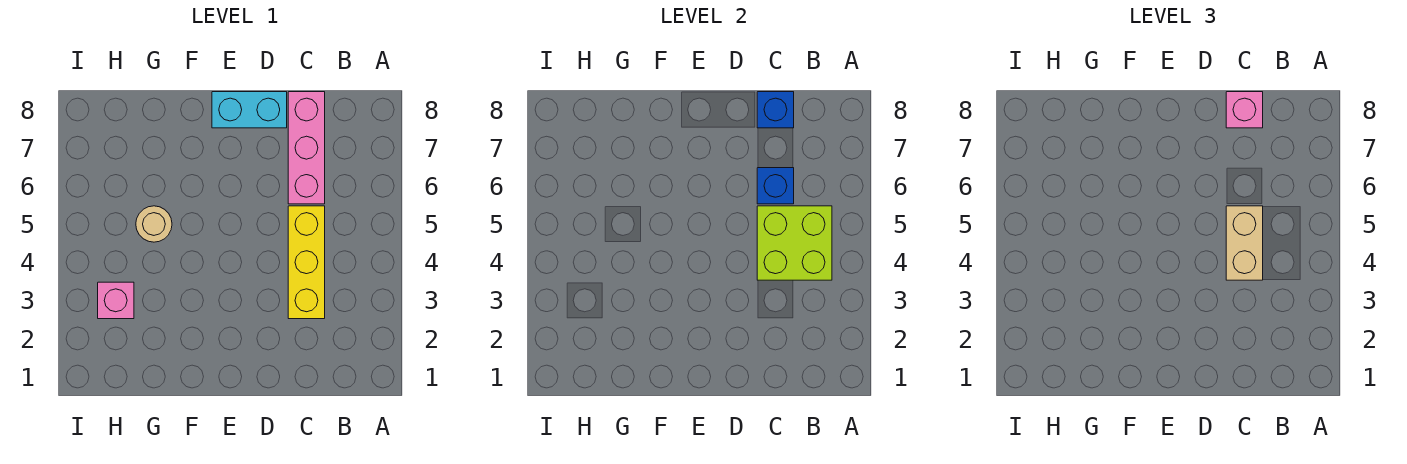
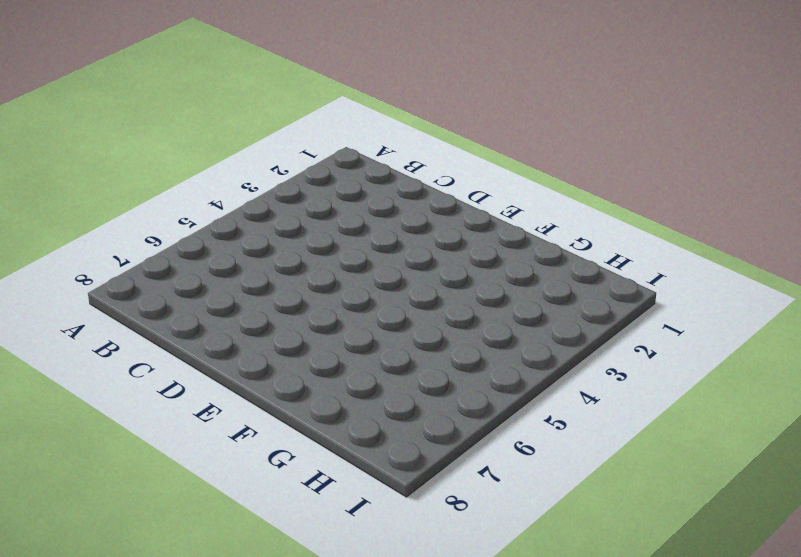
none -> yellow brick C3:C5 level 1
none -> pink brick C6:C8 level 1

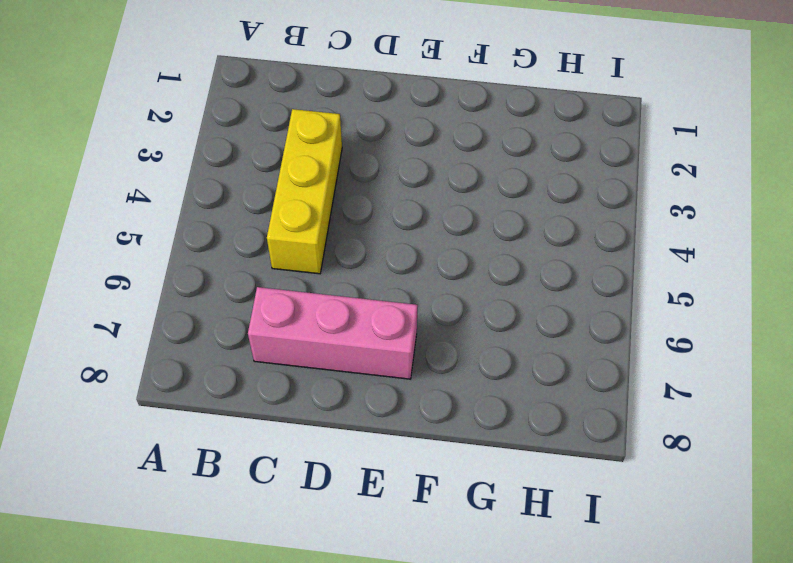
pink brick C7:E7 level 1 -> pink brick C6:C8 level 1
none -> cyan brick D8:E8 level 1
none -> tan round brick G5 level 1

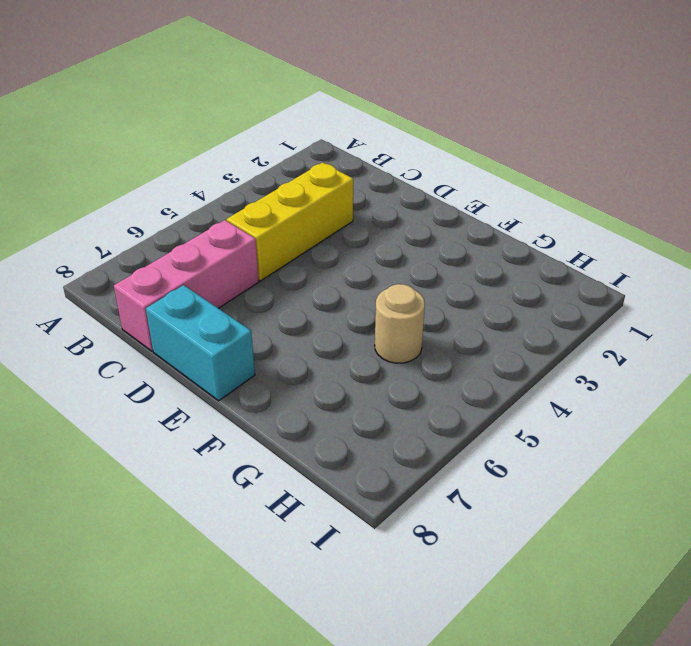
none -> pink brick H3 level 1
none -> lime brick B4:C5 level 2

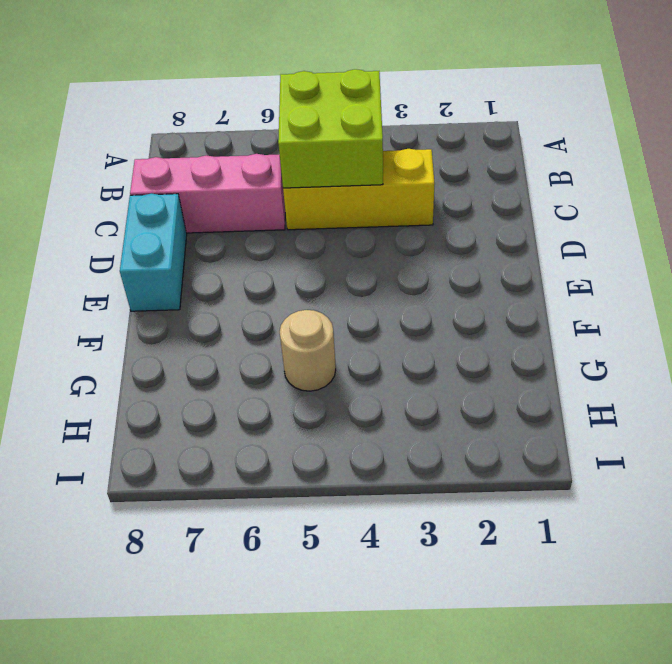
none -> pink brick H3 level 1
none -> blue brick C6 level 2

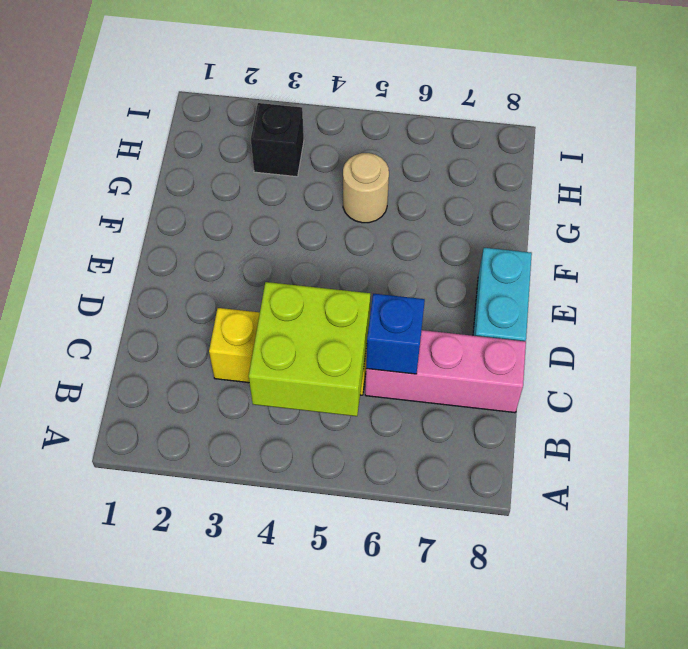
black brick H3 level 1 -> pink brick H3 level 1
none -> blue brick C8 level 2
none -> tan brick C4:C5 level 3

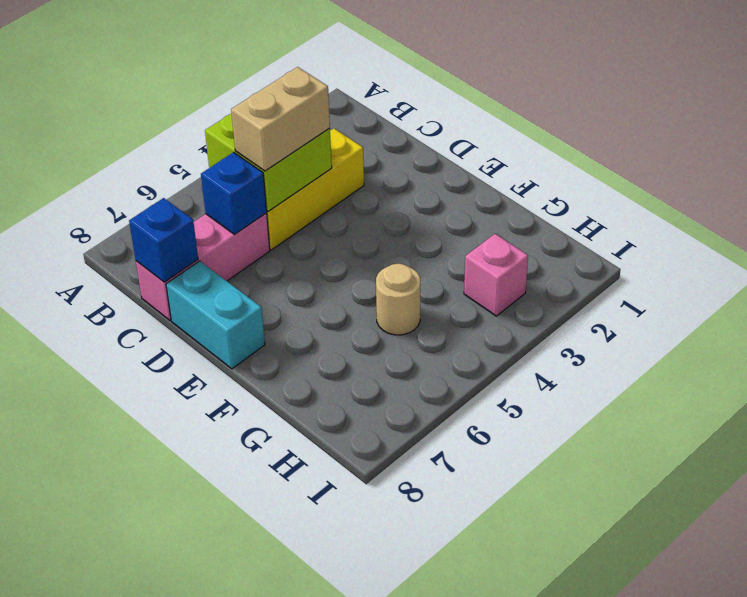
none -> pink brick C8 level 3

